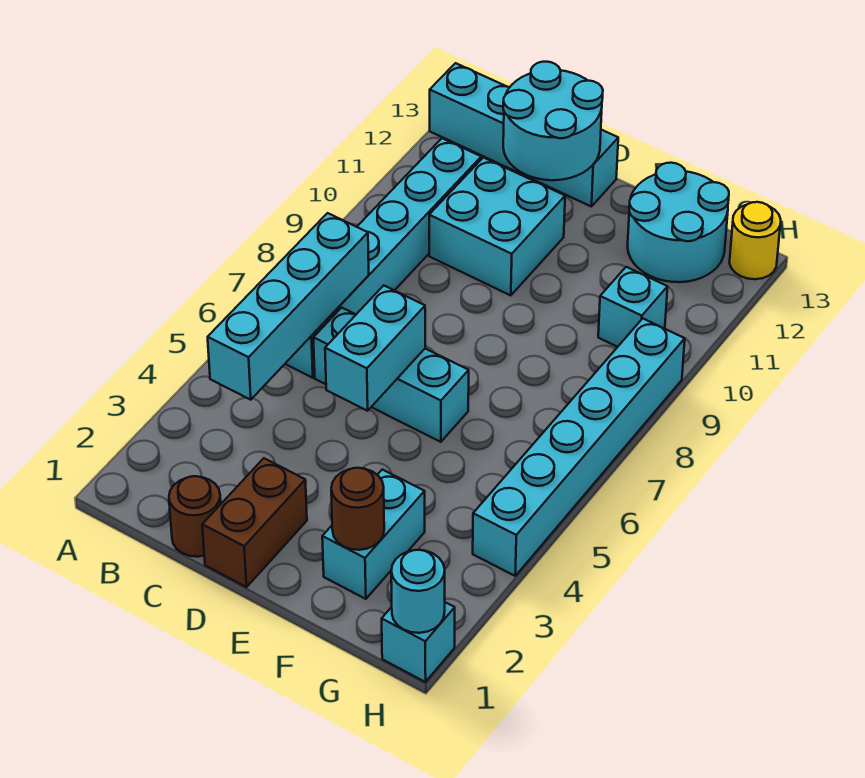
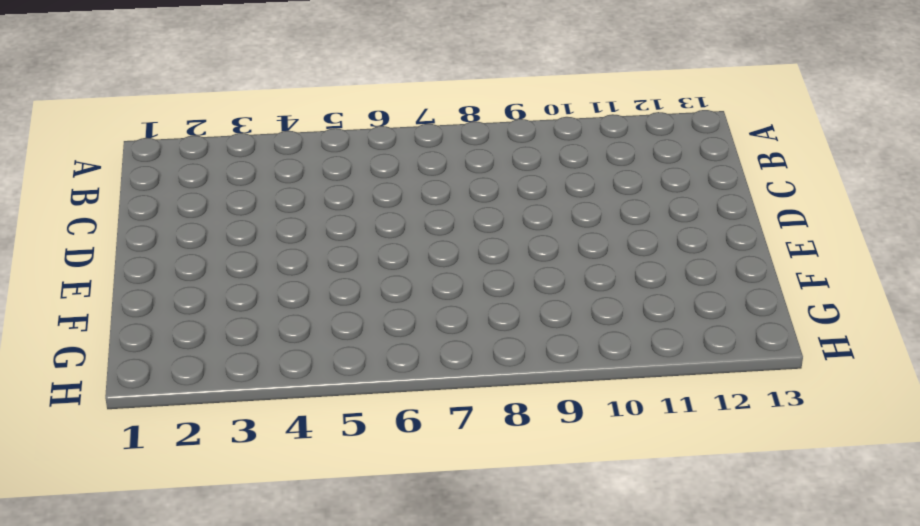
none -> cyan brick A13:D13 level 1
none -> cyan brick B6:B11 level 1
none -> brown round brick C1 level 1

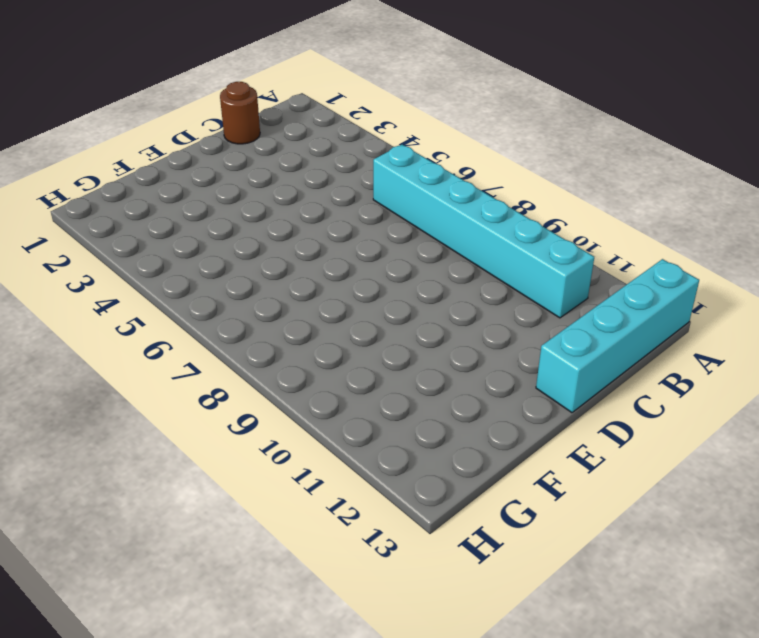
none -> cyan brick C6:E6 level 1
none -> cyan brick C10:D11 level 1
none -> brown brick D1:D2 level 1

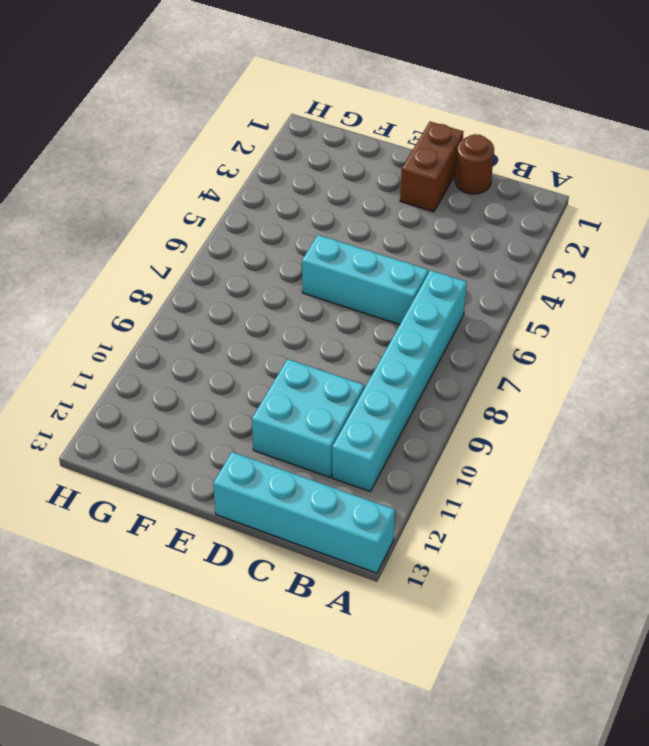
none -> cyan brick F2:F3 level 1
none -> cyan round brick F12:G13 level 1
none -> cyan brick G10 level 1

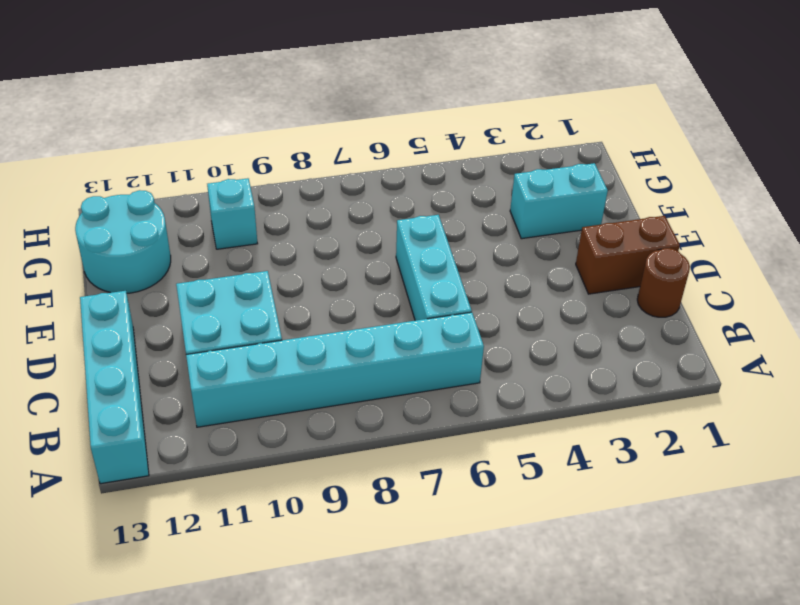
none -> cyan brick H1 level 1
none -> cyan brick H4:H9 level 1
none -> yellow round brick H13 level 1

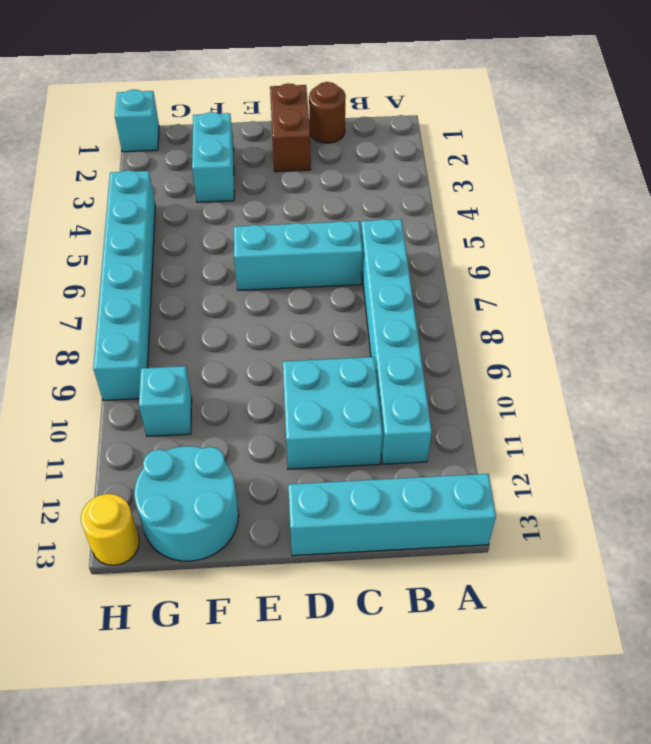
none -> cyan brick B4:B7 level 2
none -> cyan round brick C12:D13 level 2
none -> cyan brick D5:D6 level 2

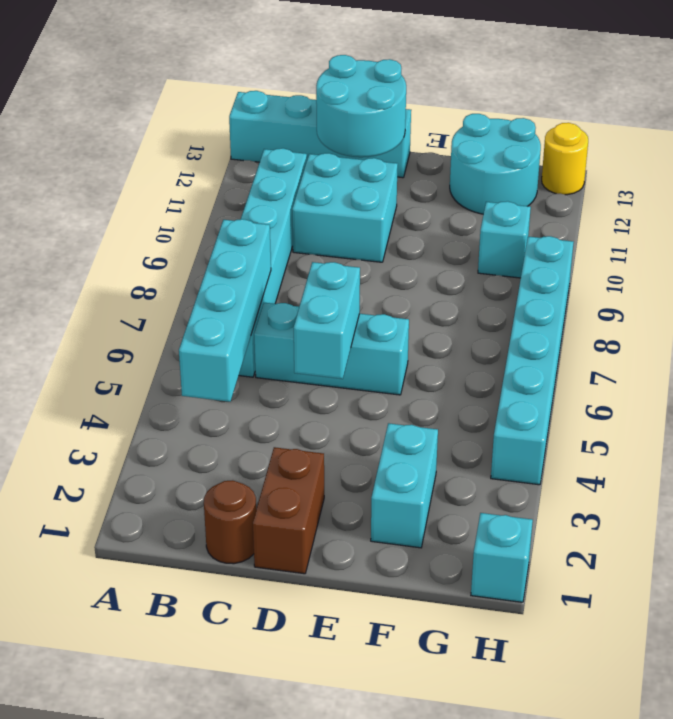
none -> brown round brick F2 level 2
none -> cyan round brick H1 level 2

